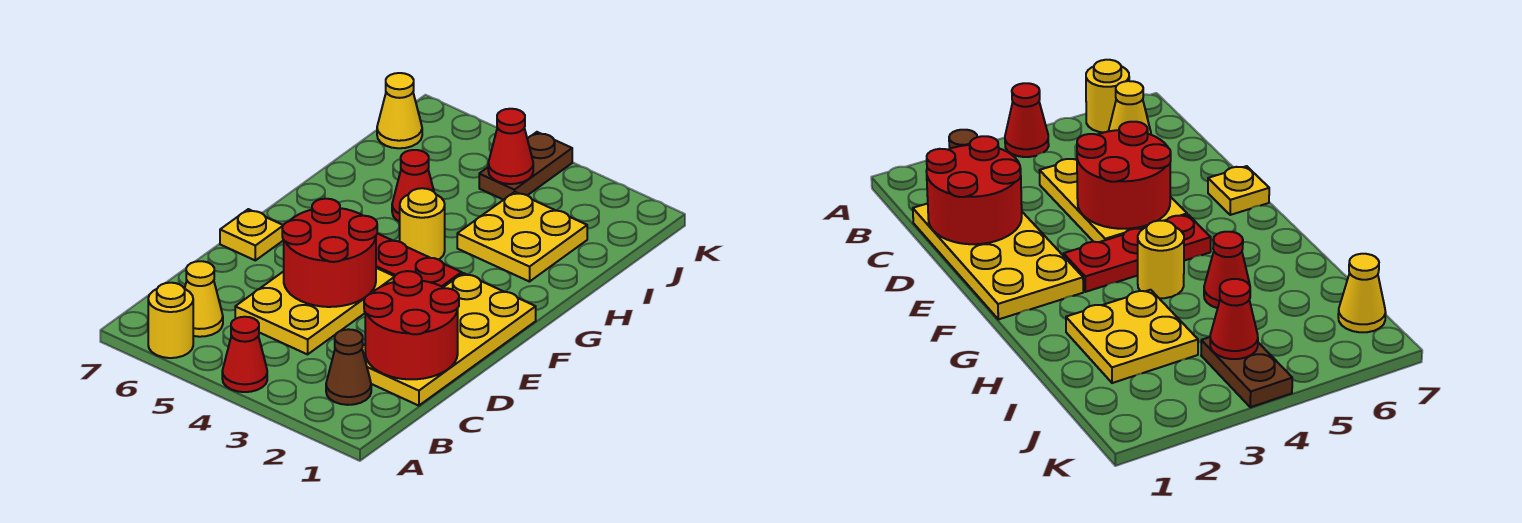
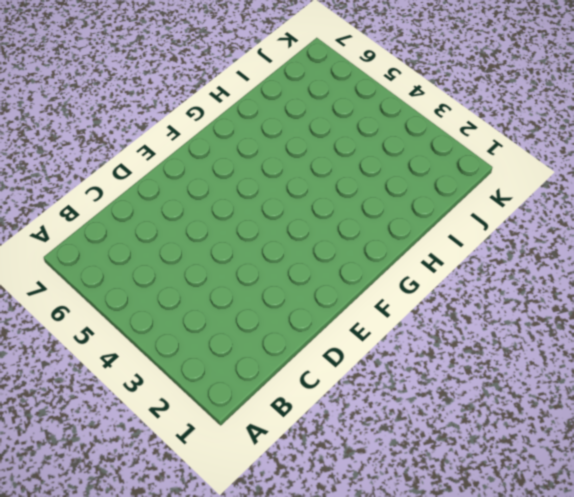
none -> red cone A4 level 1
none -> yellow round brick A6 level 1
none -> brown cone B2 level 1

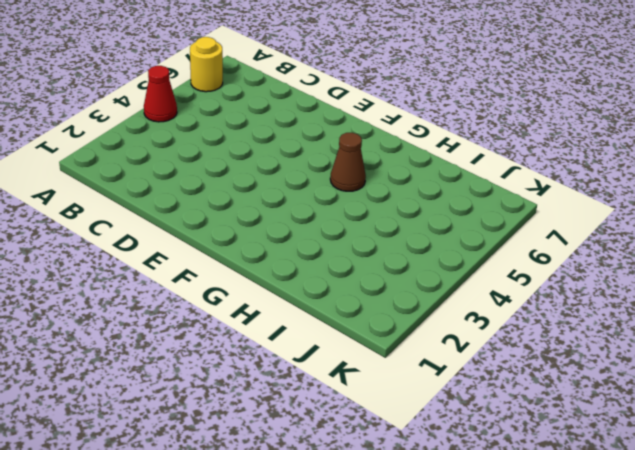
brown cone G5 level 1 -> brown cone B2 level 1
none -> yellow cone B6 level 1
none -> yellow plate C1:F2 level 1
none -> yellow plate C4:E5 level 1

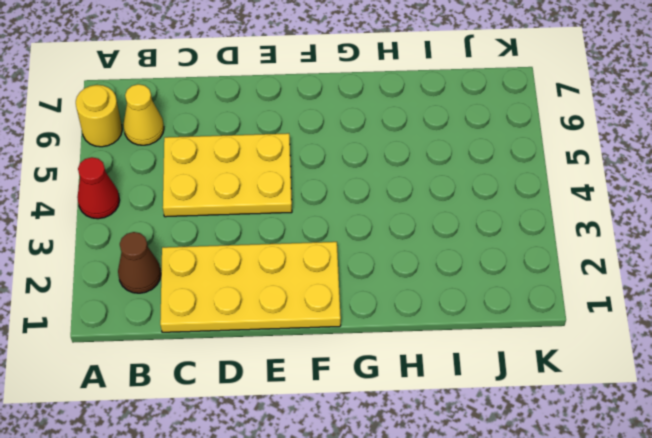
none -> yellow plate E7 level 1
none -> red plate F3:F5 level 1
none -> yellow round brick G4 level 1

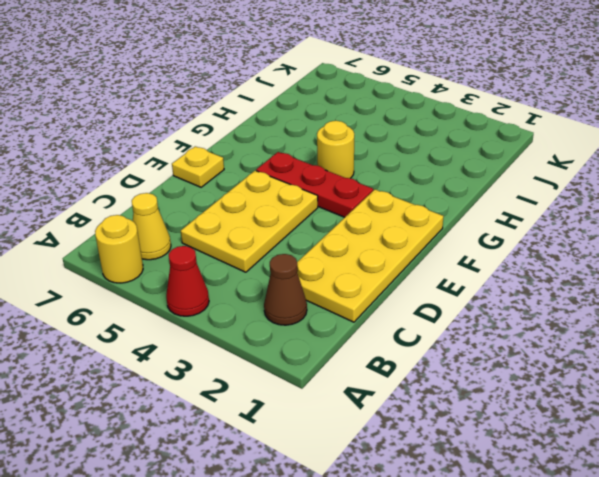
none -> yellow plate H2:I3 level 1
none -> red cone H5 level 1
none -> brown plate J4:K4 level 1

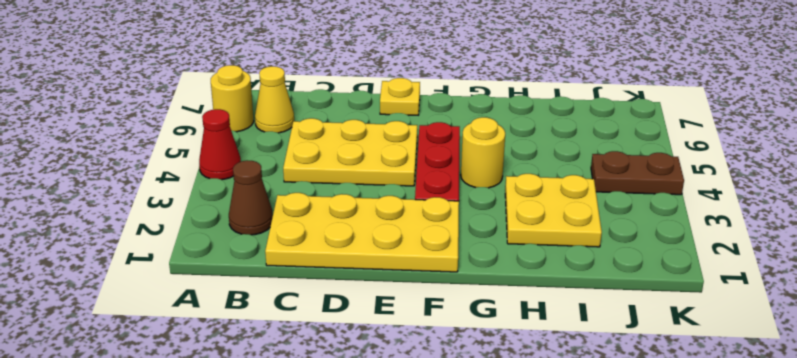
none -> red cone H5 level 1
none -> yellow cone J7 level 1
none -> red round brick C1:D2 level 2

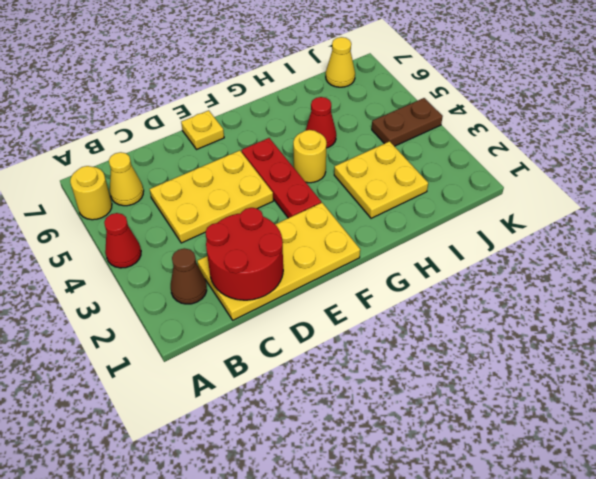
none -> red round brick D4:E5 level 2
none -> red cone J4 level 2

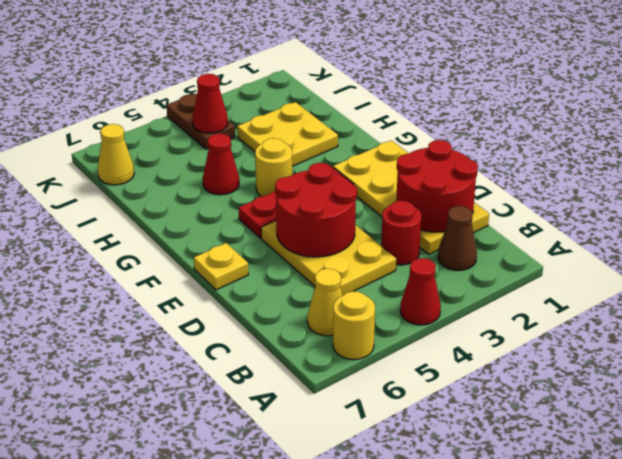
red round brick C3 level 1 -> none

